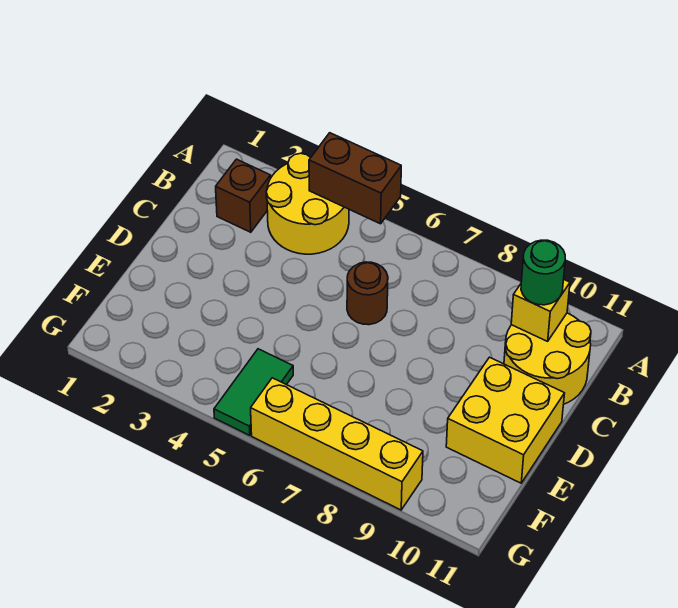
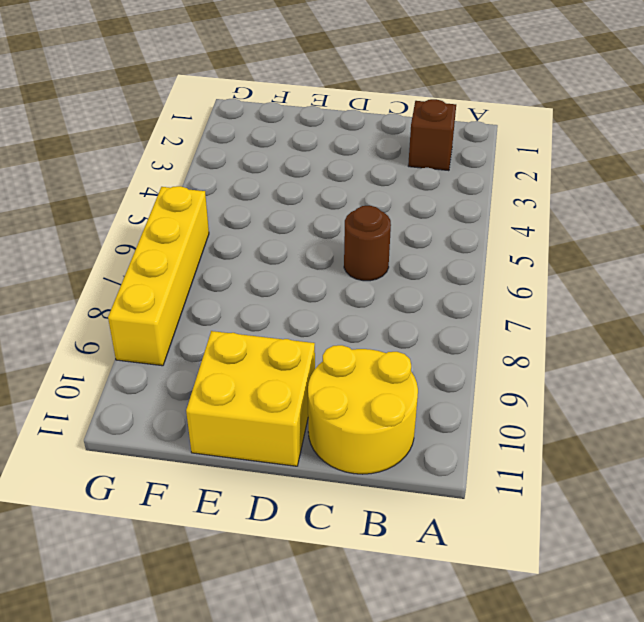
none -> yellow round brick A3:B4 level 1
none -> green tile F5:G5 level 1

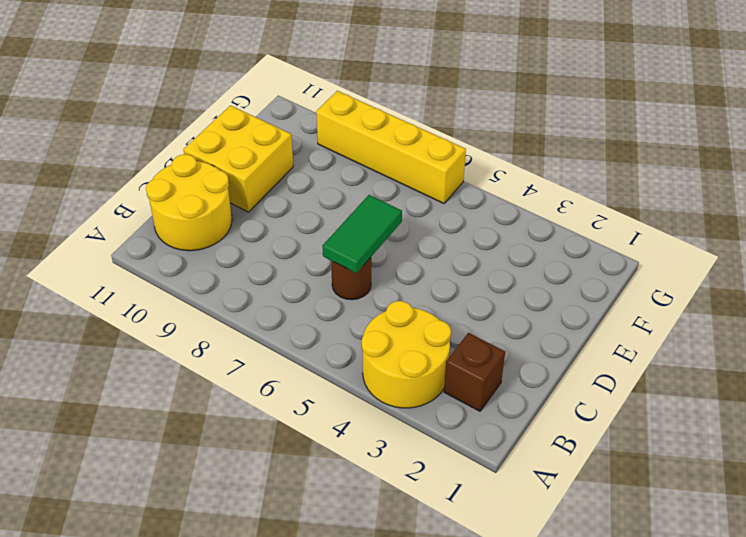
green tile C6:D6 level 2 -> green tile F5:G5 level 1
none -> brown brick A4:A5 level 2
none -> yellow brick B10 level 2

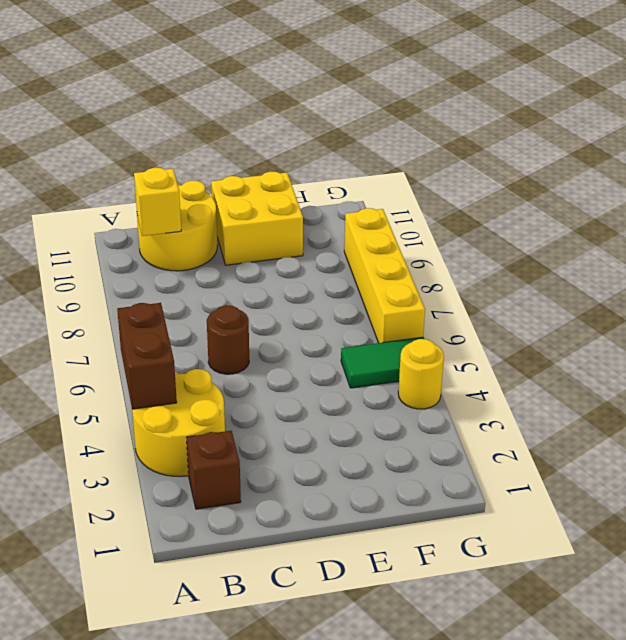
yellow round brick G4 level 1 -> none
none -> green round brick B10 level 3

